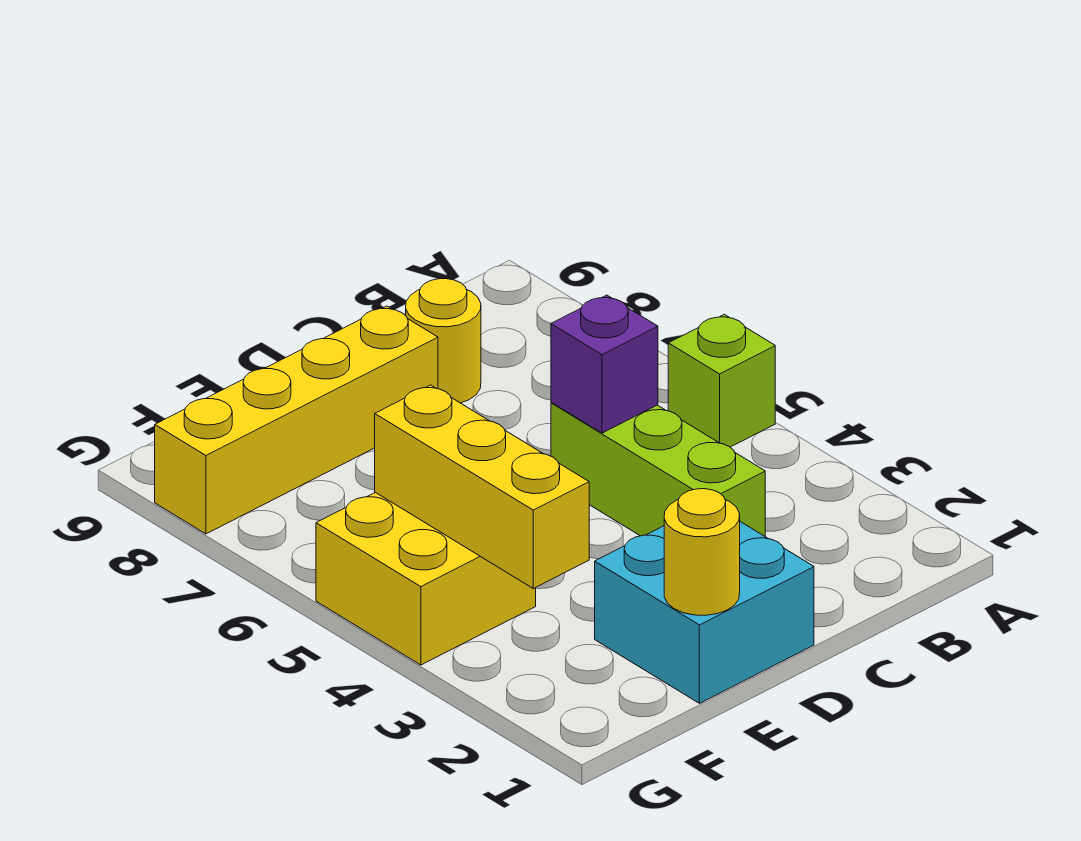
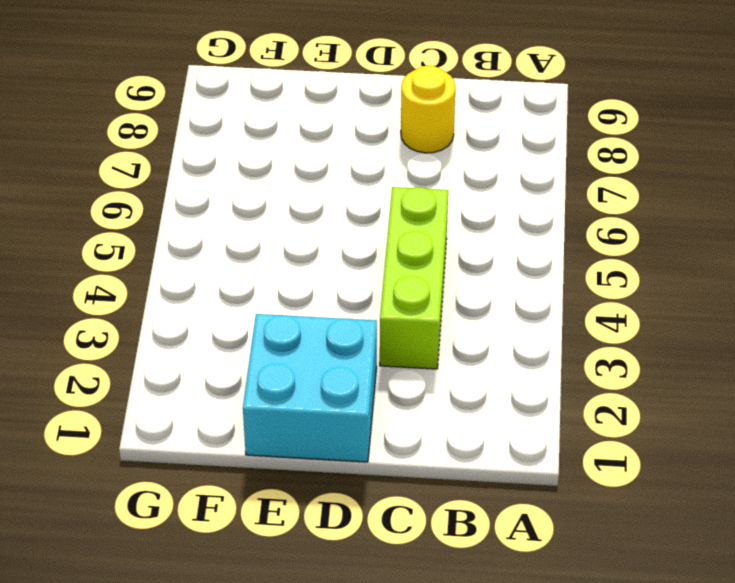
none -> lime brick A5 level 1
none -> yellow brick D8:G8 level 1

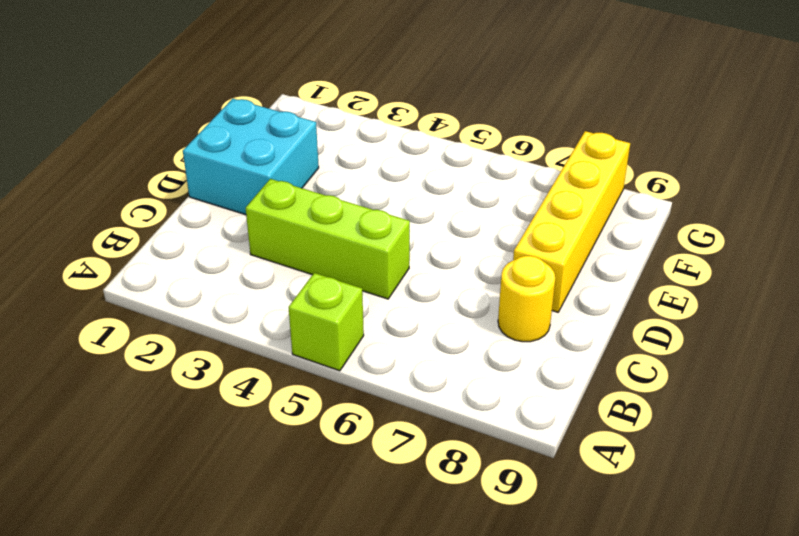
none -> yellow brick F4:G5 level 1
none -> purple brick C5 level 2

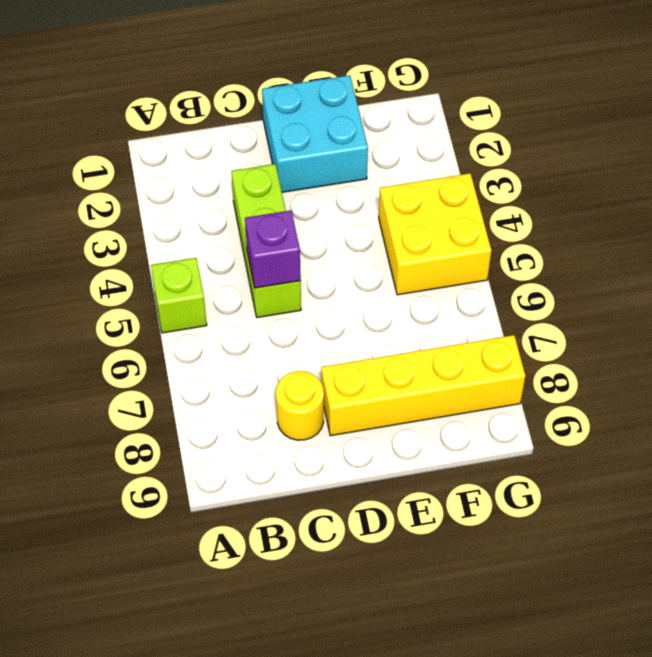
none -> yellow round brick E1 level 2
none -> yellow brick F3:F5 level 2

